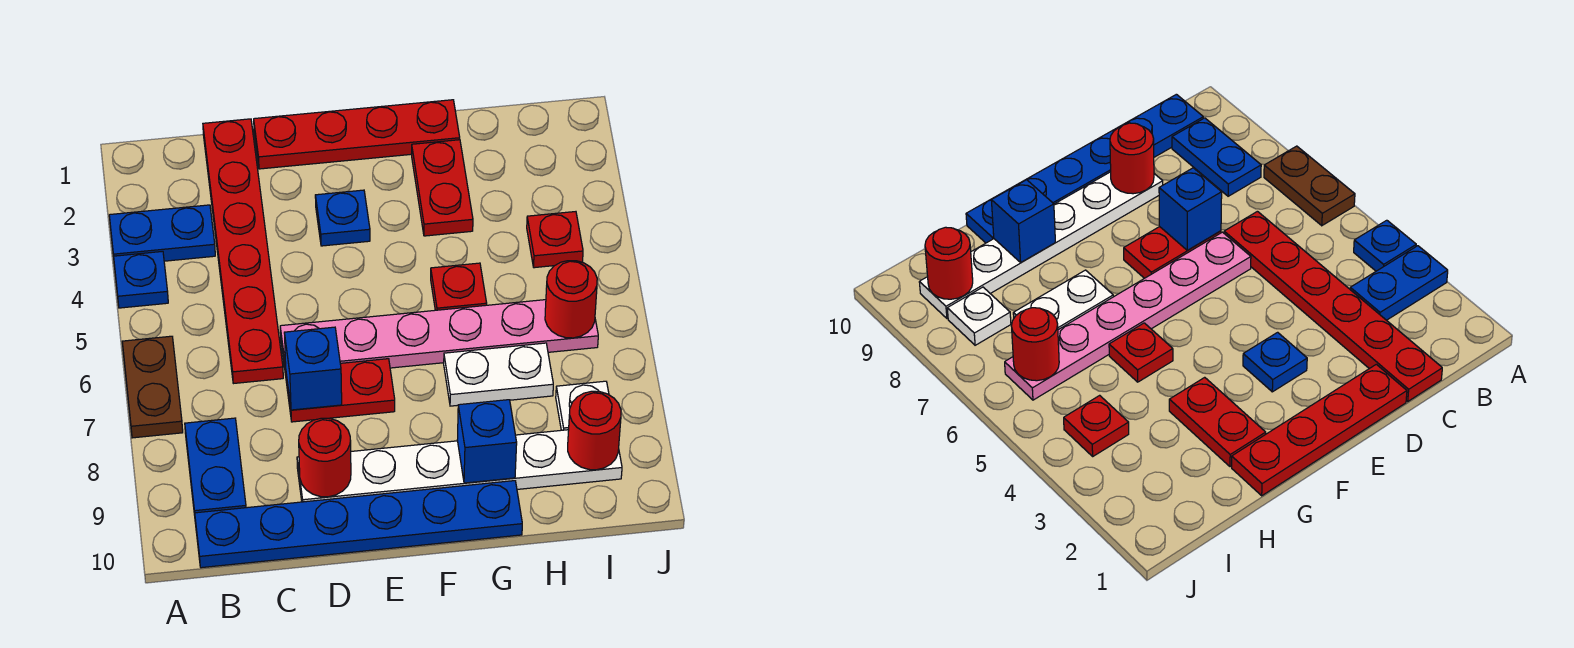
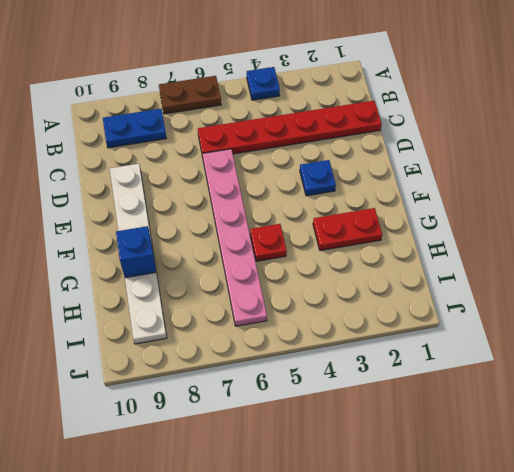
none -> blue plate A3:B3 level 1
none -> blue plate B10:G10 level 1
none -> red plate D1:G1 level 1

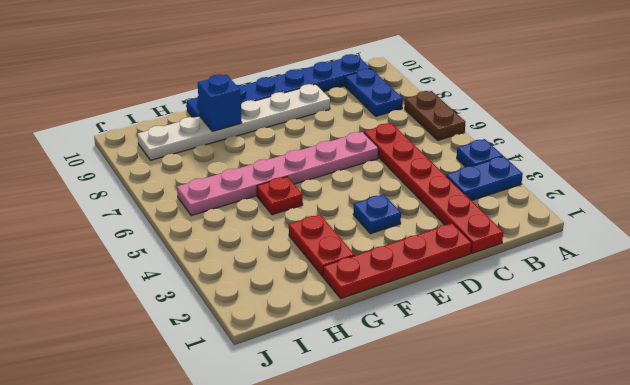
none -> red plate D7:E7 level 1
none -> white plate G7:H7 level 1
none -> red plate I4 level 1

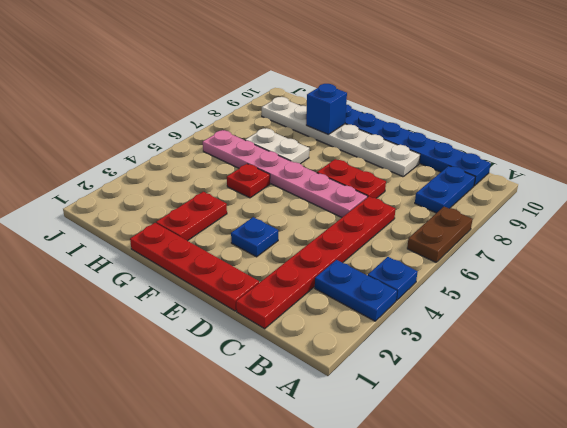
none -> red plate I4 level 1
none -> white plate I8 level 1
none -> blue brick D7 level 2

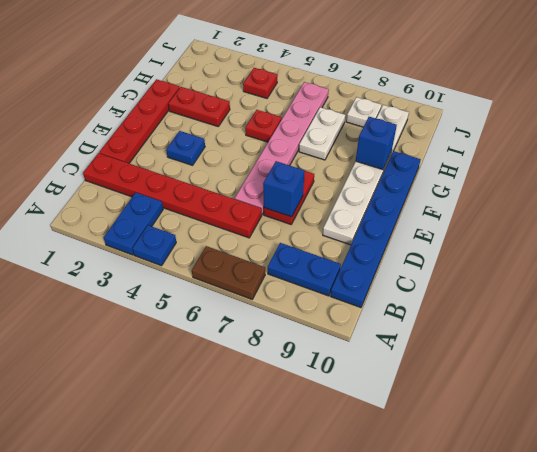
none -> red round brick D9 level 2
none -> red round brick I6 level 2
none -> red round brick I9 level 2

